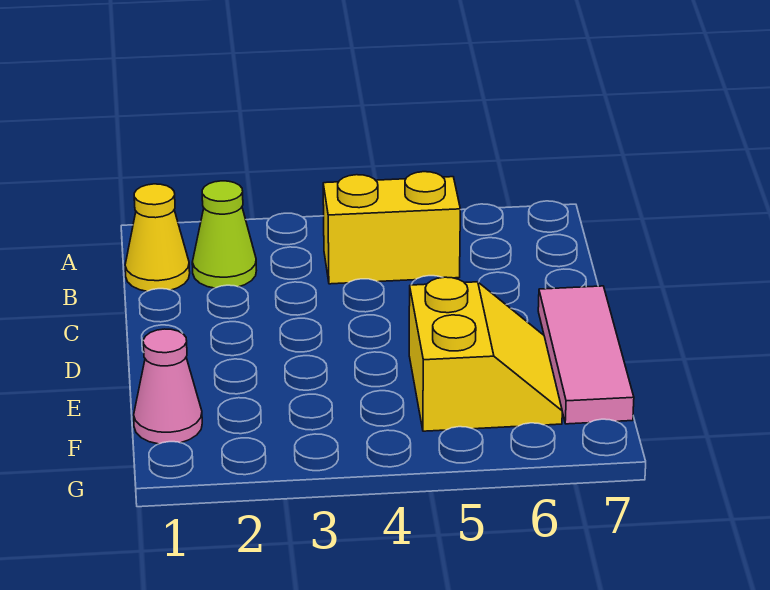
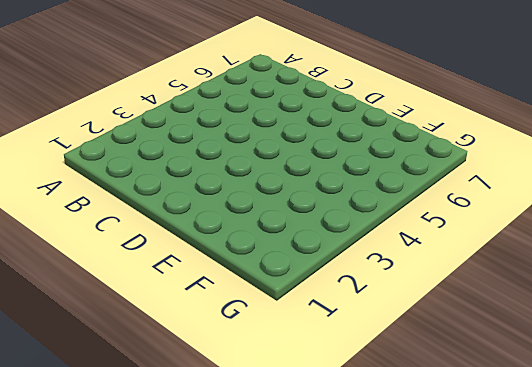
none -> yellow cone B1 level 1
none -> lime cone B2 level 1

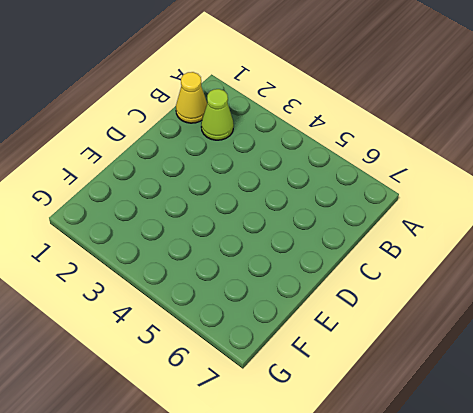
none -> yellow brick B4:B5 level 1
none -> pink tile D7:F7 level 1

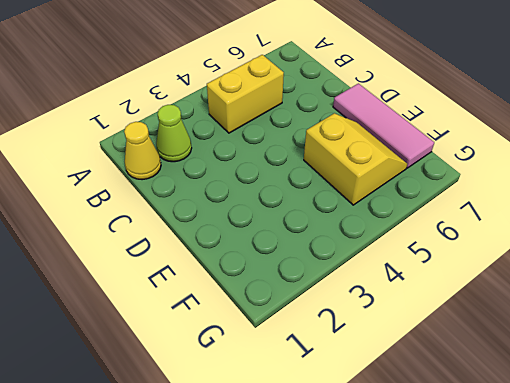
none -> pink cone F1 level 1

